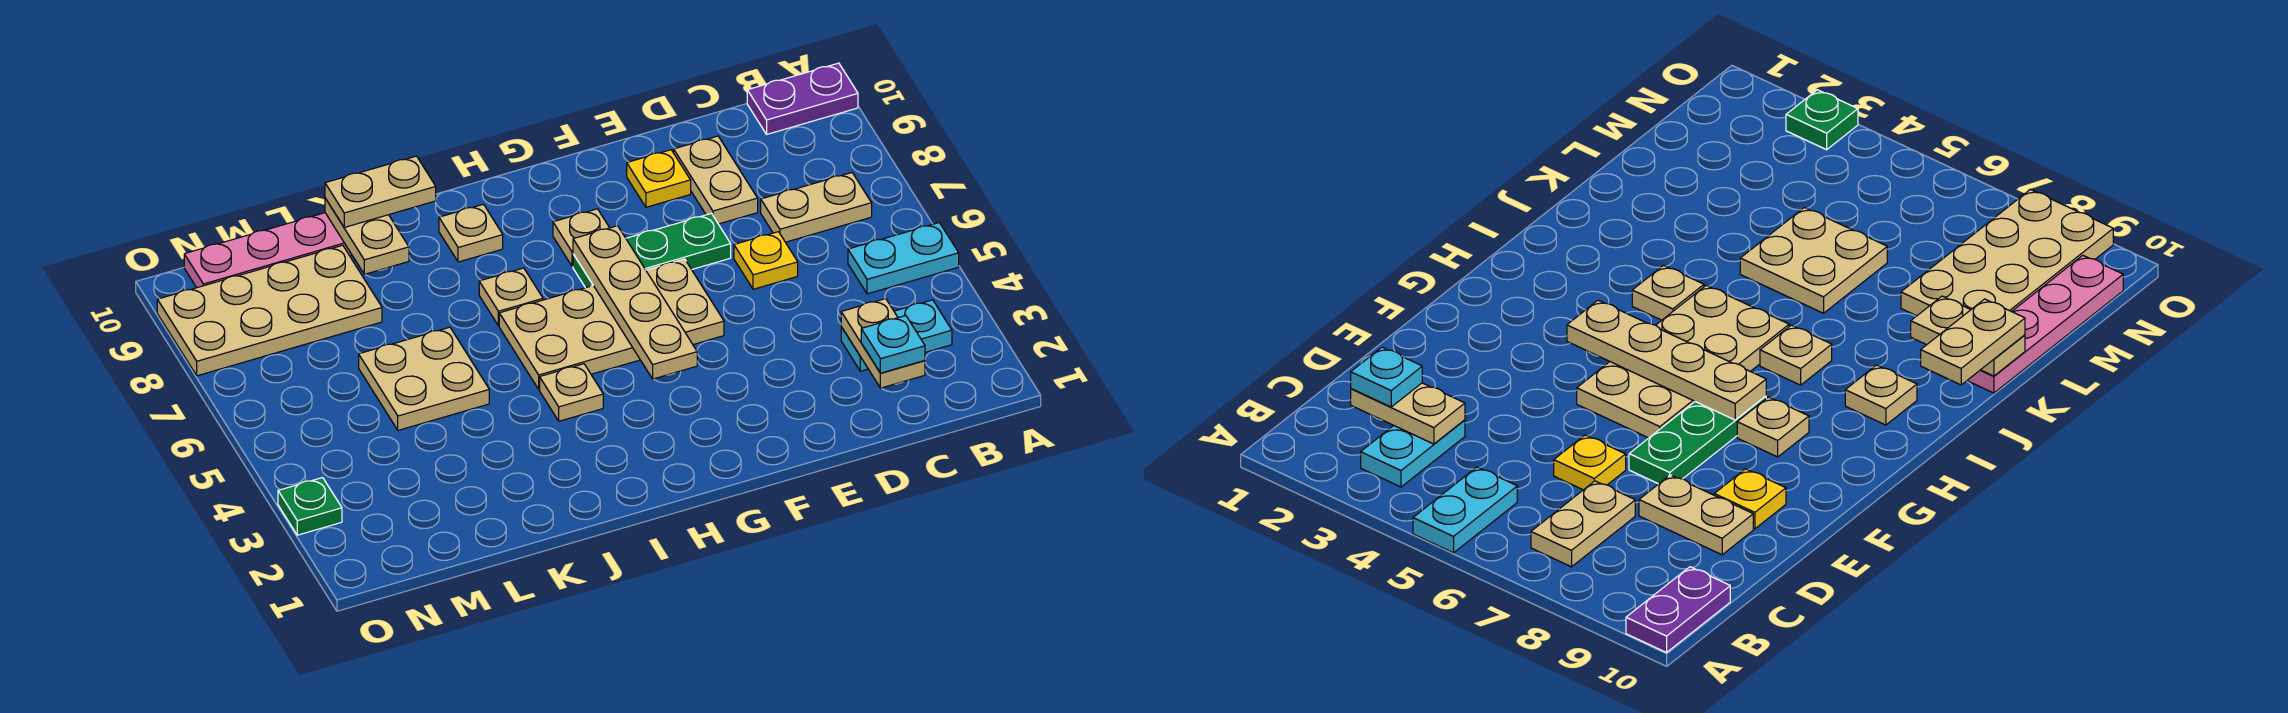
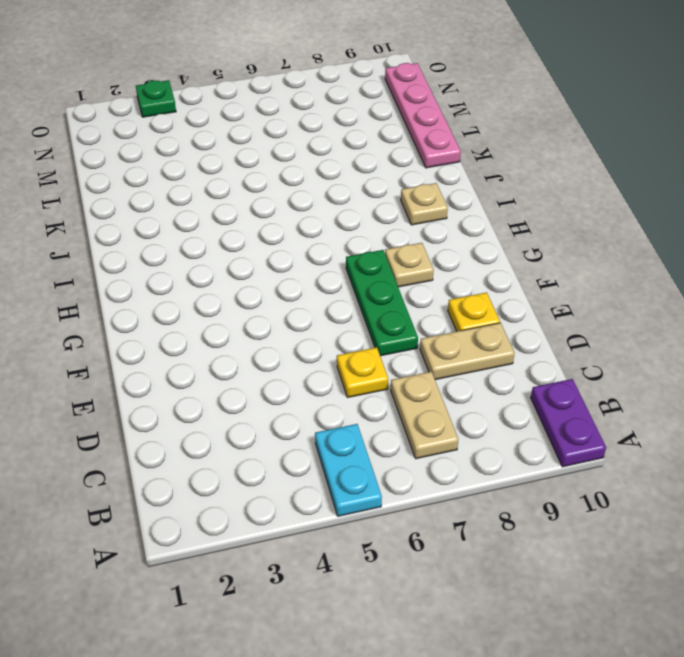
none -> cyan plate B3:C3 level 1
none -> tan plate F5:I6 level 1
none -> tan plate I4 level 1

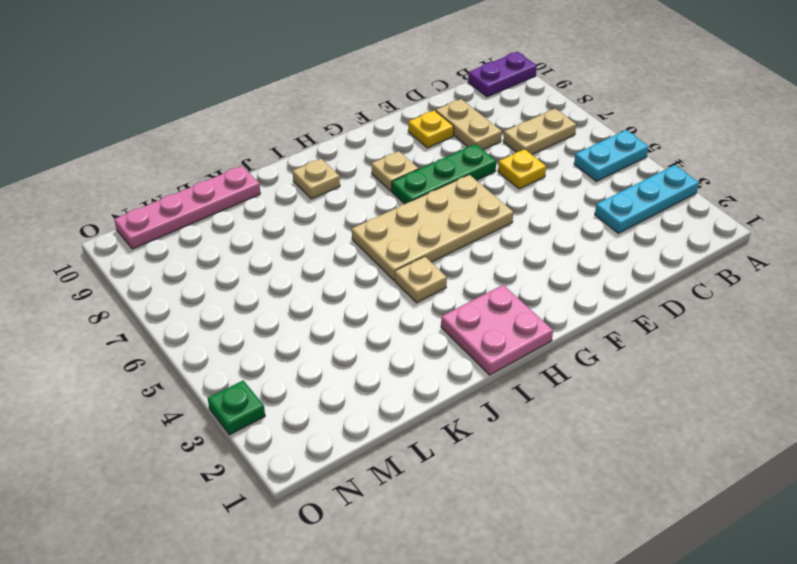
cyan plate A3:C3 level 1 -> cyan plate B3:C3 level 1
pink plate H1:I2 level 1 -> none
none -> tan plate I7 level 1
none -> tan plate K5:L6 level 1
none -> tan plate L8:O9 level 1

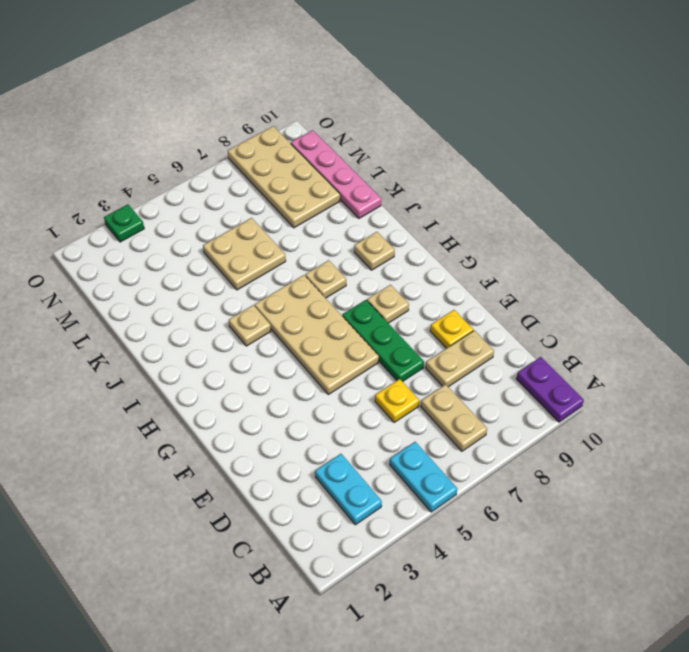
none -> tan plate C2:C3 level 2
none -> tan plate G4:G7 level 2
none -> tan plate K9:K10 level 2

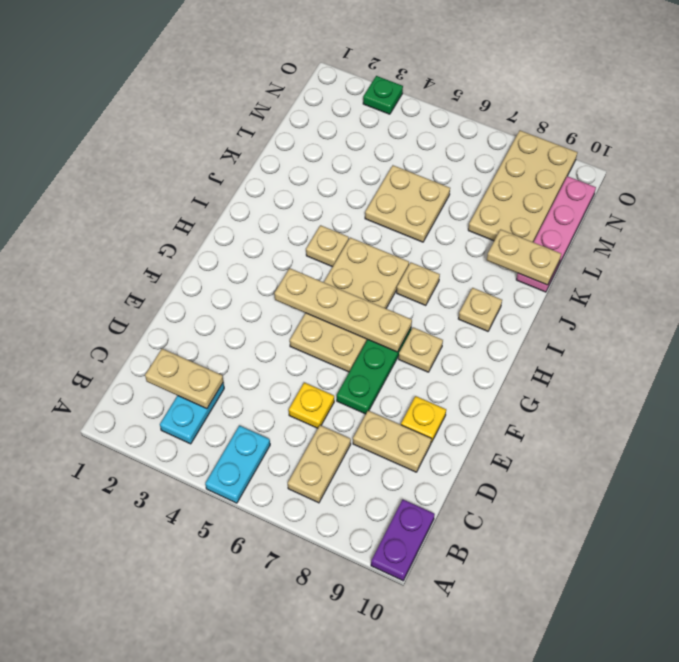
none -> cyan plate C2 level 3
none -> tan plate J10:K10 level 3

